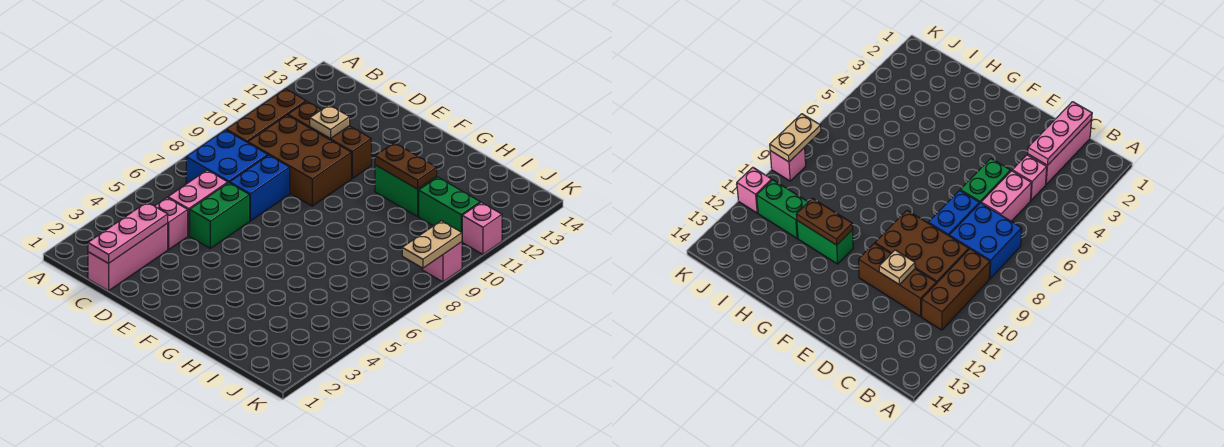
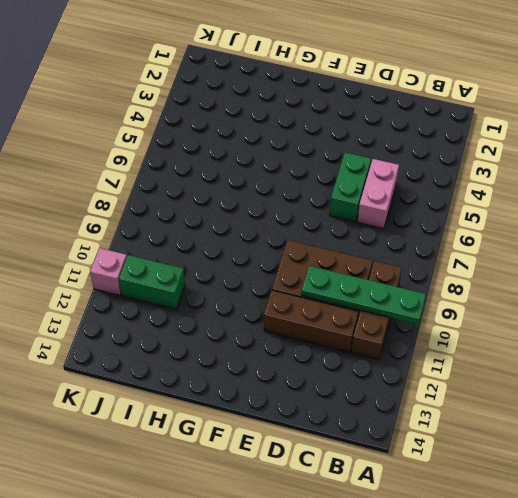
green plate A10:D10 level 2 -> none
none -> blue brick B7:C8 level 1
none -> pink brick C1:C3 level 1
none -> pink brick C4 level 1

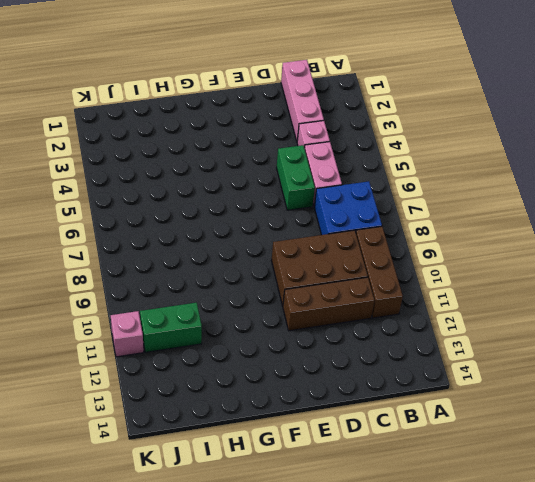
none -> blue brick D7:D8 level 1
none -> green brick G11:H11 level 1
none -> pink brick K9 level 1

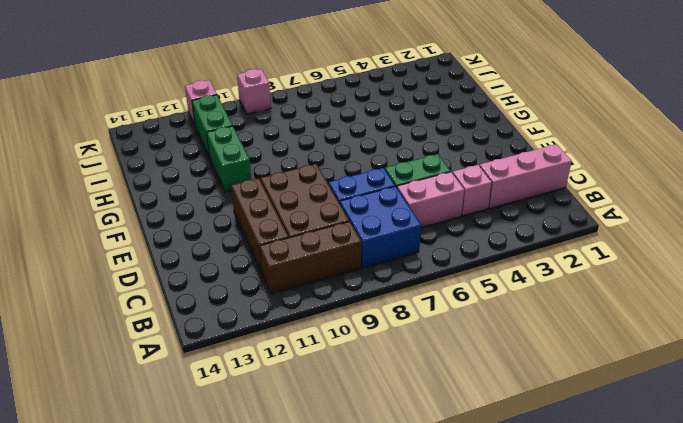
none -> pink plate C1:C3 level 2
none -> tan plate D11 level 2
none -> brown plate G11:H11 level 2

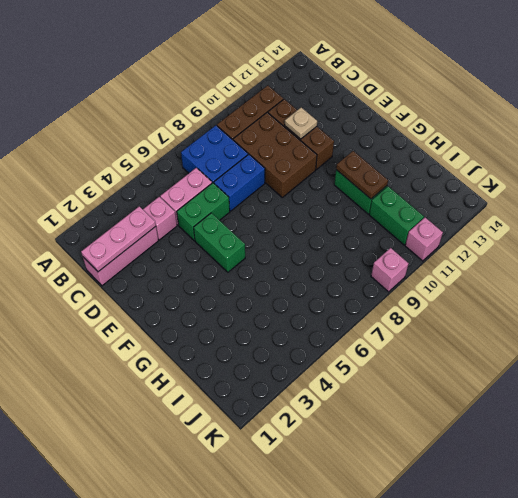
green brick E5:F5 level 1 -> none
none -> tan plate K8:K9 level 2

